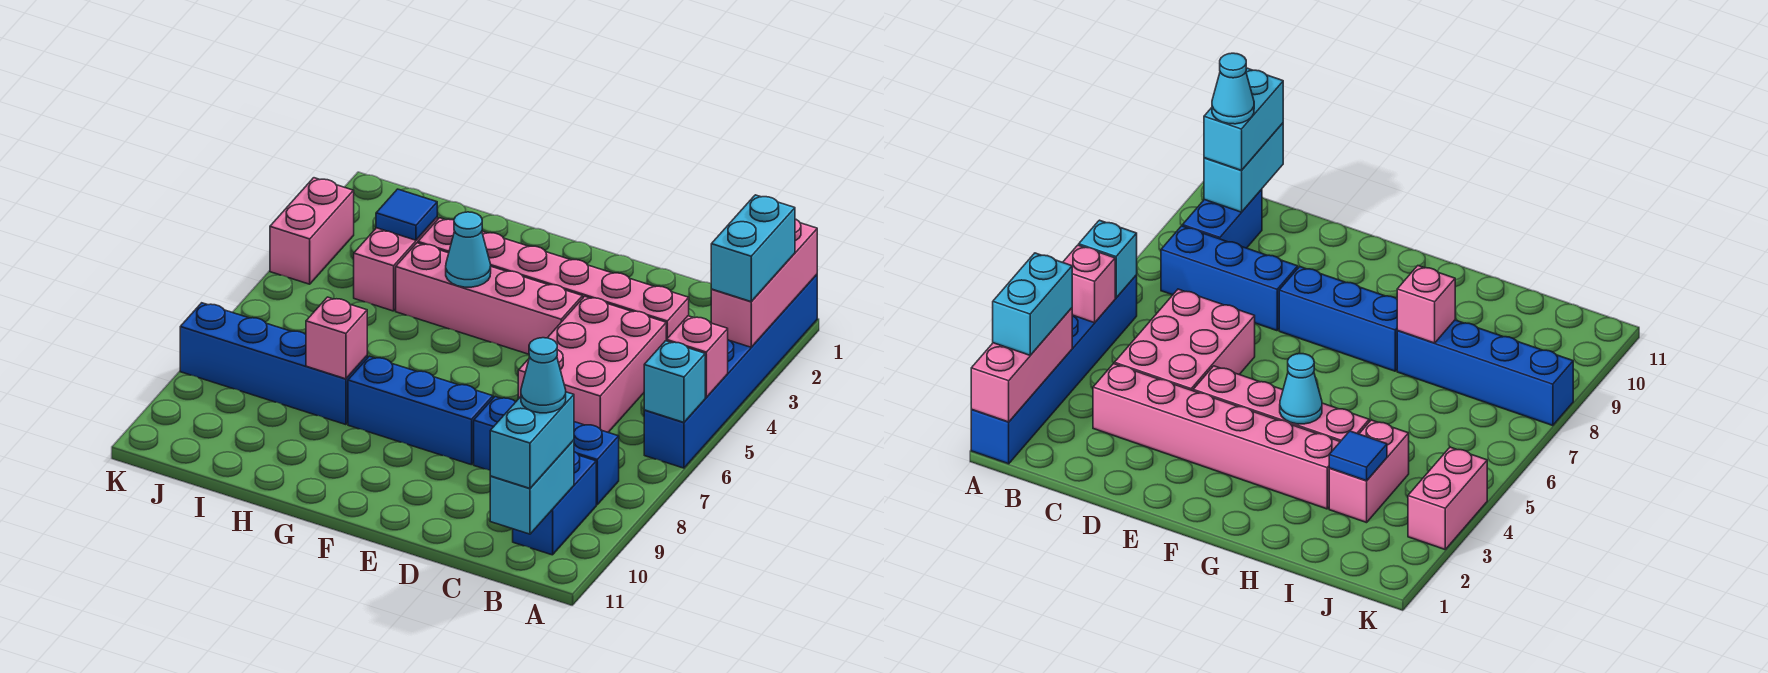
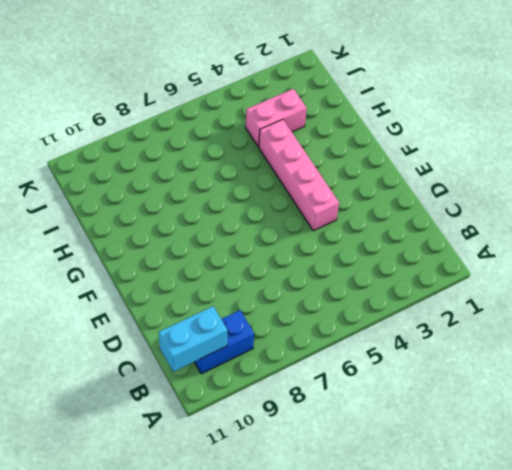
none -> blue brick A1:A6 level 1
none -> blue brick B8:D8 level 1
none -> pink brick C3:H3 level 1

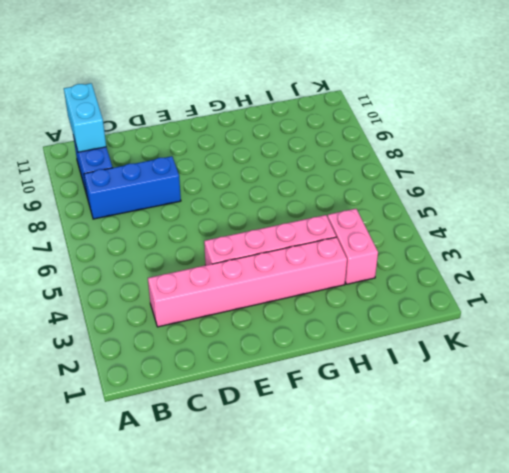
none -> blue brick A1:A6 level 1
none -> pink brick C4:D6 level 1
none -> blue brick E8:G8 level 1

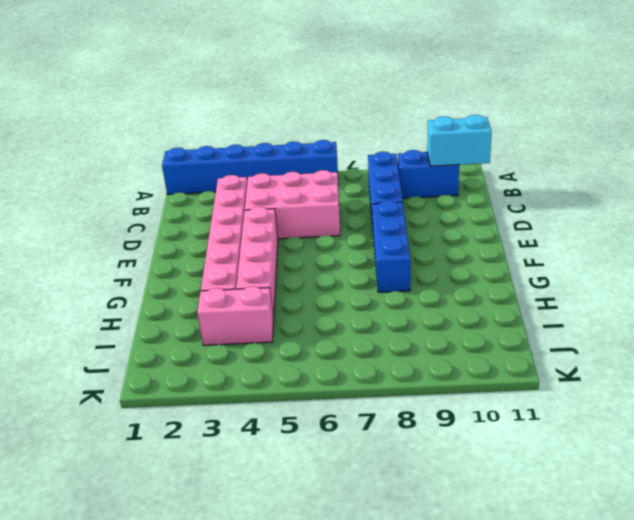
none -> blue brick H8:K8 level 1
none -> pink brick K3:K4 level 1
none -> pink brick A1:A3 level 2

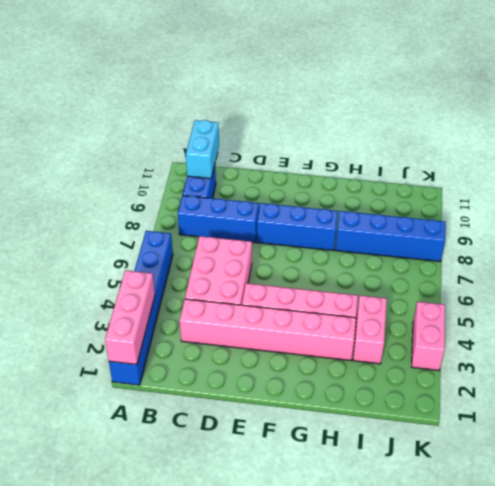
none -> pink brick A5 level 2
none -> cyan brick A6 level 2
none -> cyan cone G4 level 2

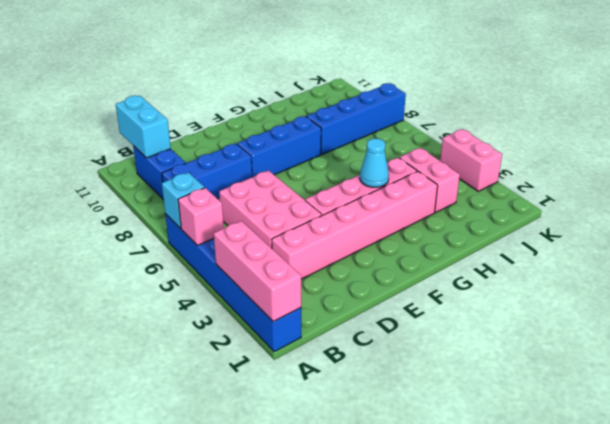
none -> pink brick H8 level 2
none -> blue tile I3 level 2
none -> cyan brick A2:A3 level 3

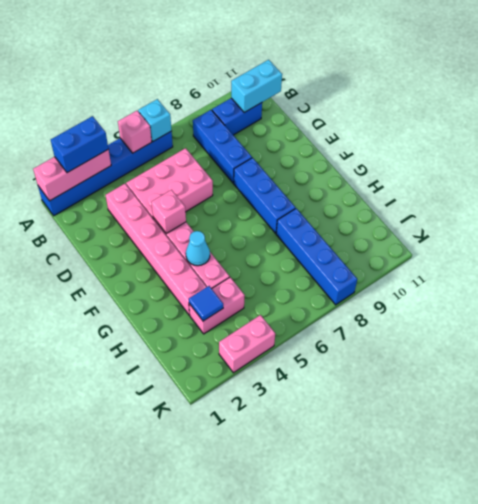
blue brick A2:A3 level 3 -> cyan brick A2:A3 level 3
pink brick E4 level 2 -> pink brick H8 level 2
none -> cyan brick B10:B11 level 3
none -> cyan cone B10 level 4

